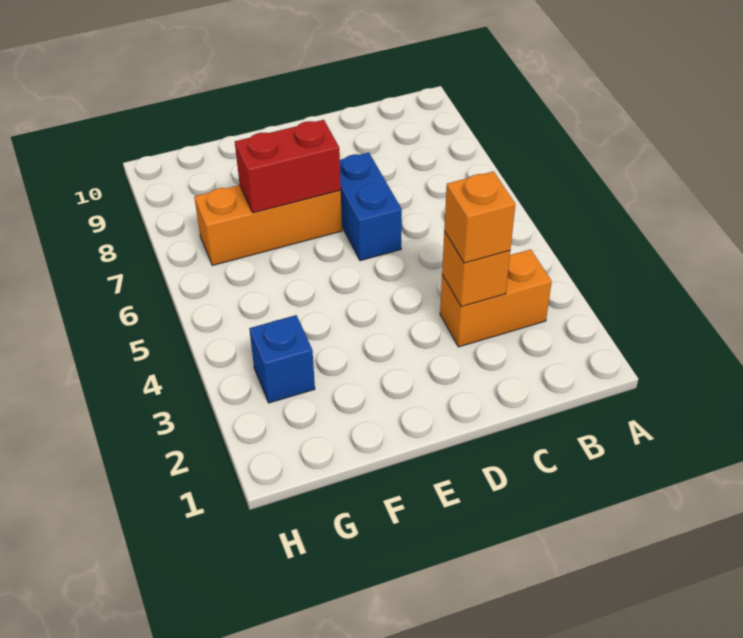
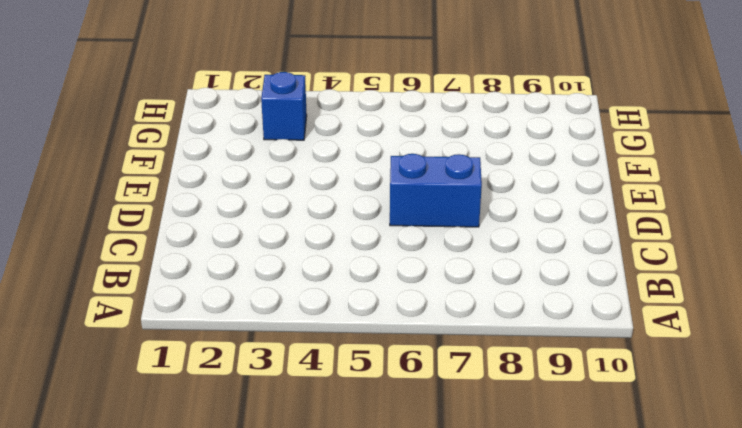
none -> orange brick B3:C3 level 1
none -> orange brick E7:G7 level 1

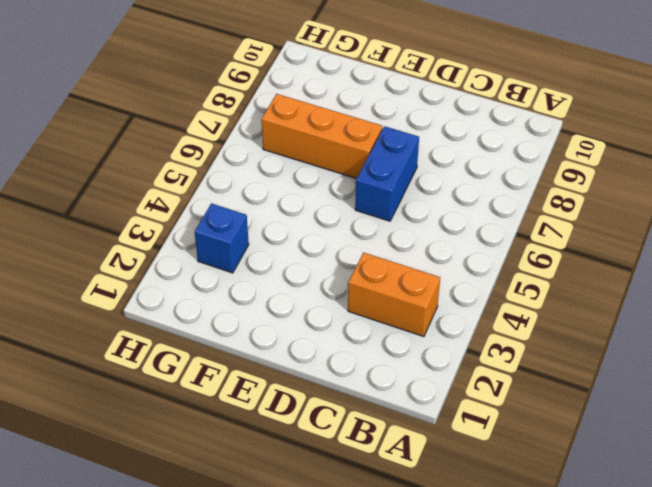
none -> orange brick C3 level 2
none -> red brick E7:F7 level 2

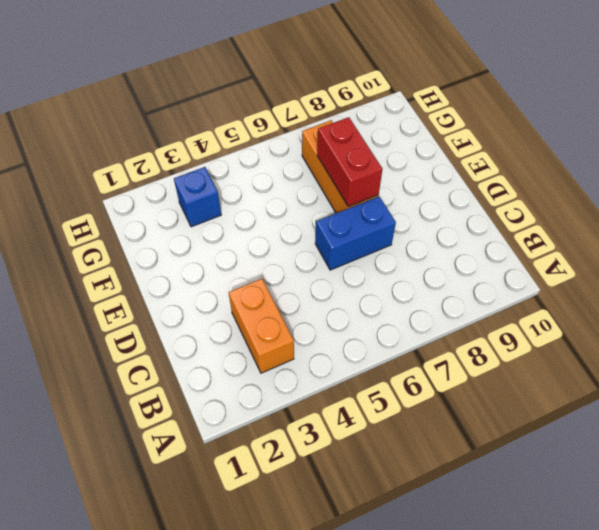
none -> orange brick C3 level 2
none -> orange brick C3 level 3

